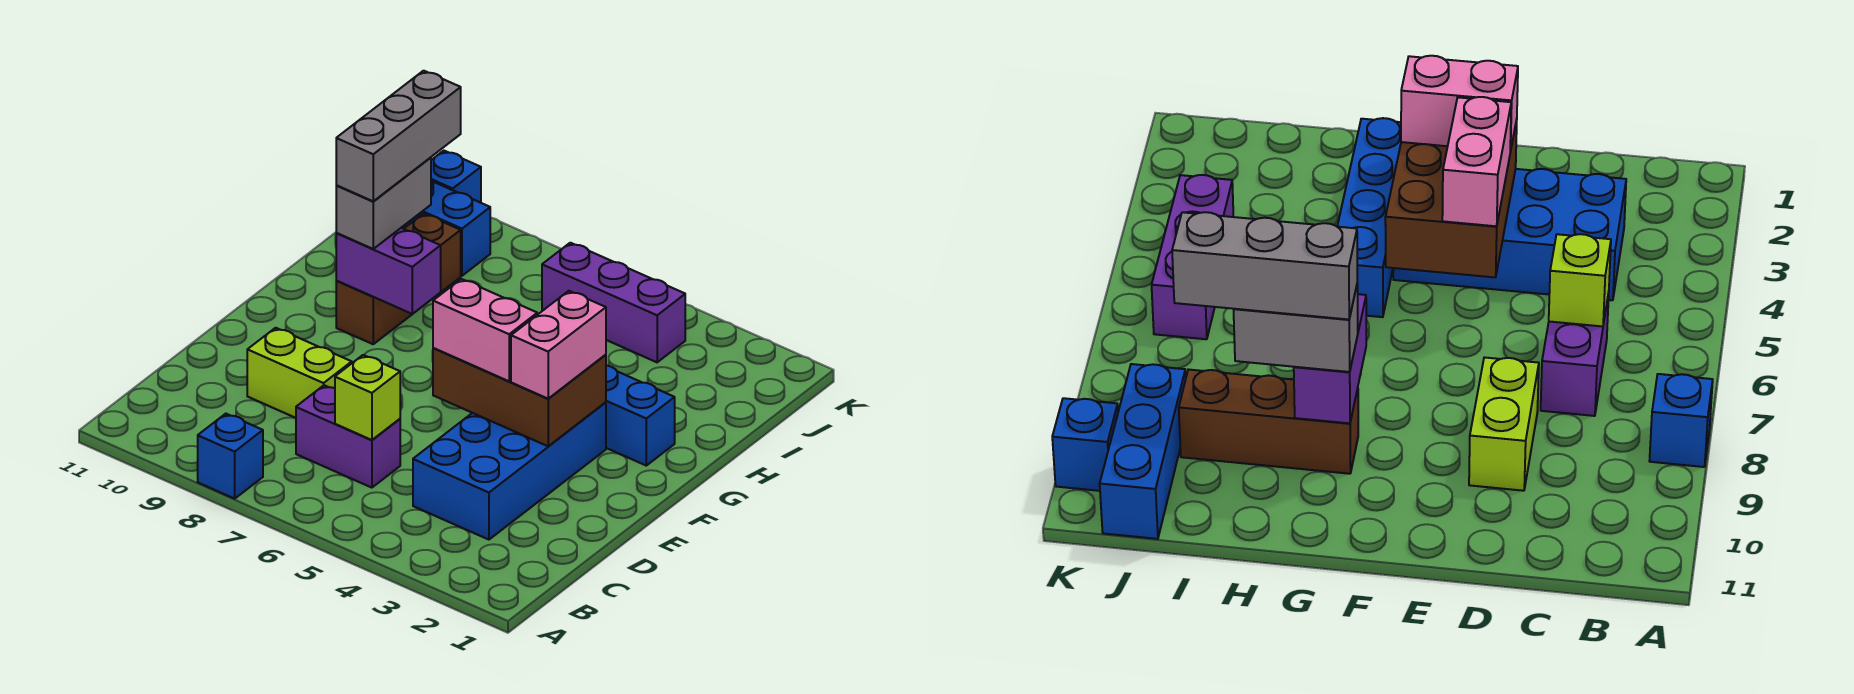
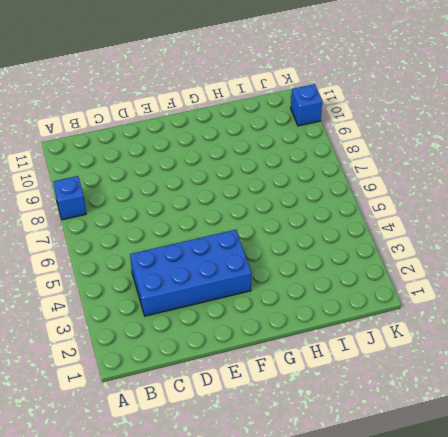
none -> purple brick C6:C7 level 1
none -> lime brick D8:D9 level 1
none -> blue brick G2:G5 level 1

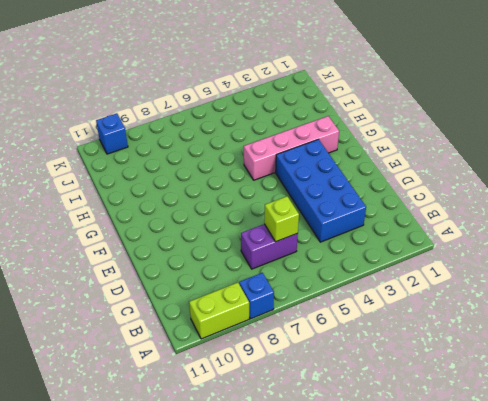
lime brick A9:A10 level 1 -> lime brick D8:D9 level 1
pink brick G2:G5 level 1 -> blue brick G2:G5 level 1
none -> brown brick G9:I9 level 1
none -> purple brick J4:J6 level 1
none -> blue brick J9:J11 level 1

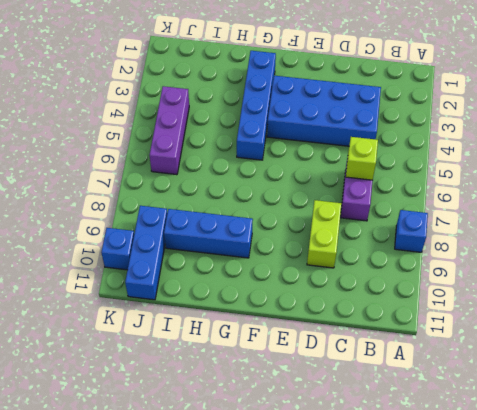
blue brick G9:I9 level 1 -> brown brick G9:I9 level 1
none -> brown brick E3:F5 level 2
none -> purple brick G8:G9 level 2
none -> pink brick E3:F3 level 3

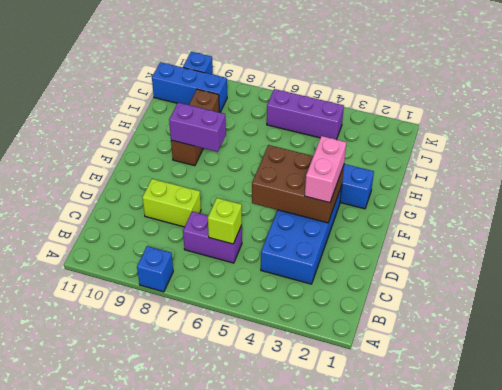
none -> pink brick E4:E5 level 3
none -> grey brick G9:H9 level 3
none -> grey brick G9:I9 level 4

